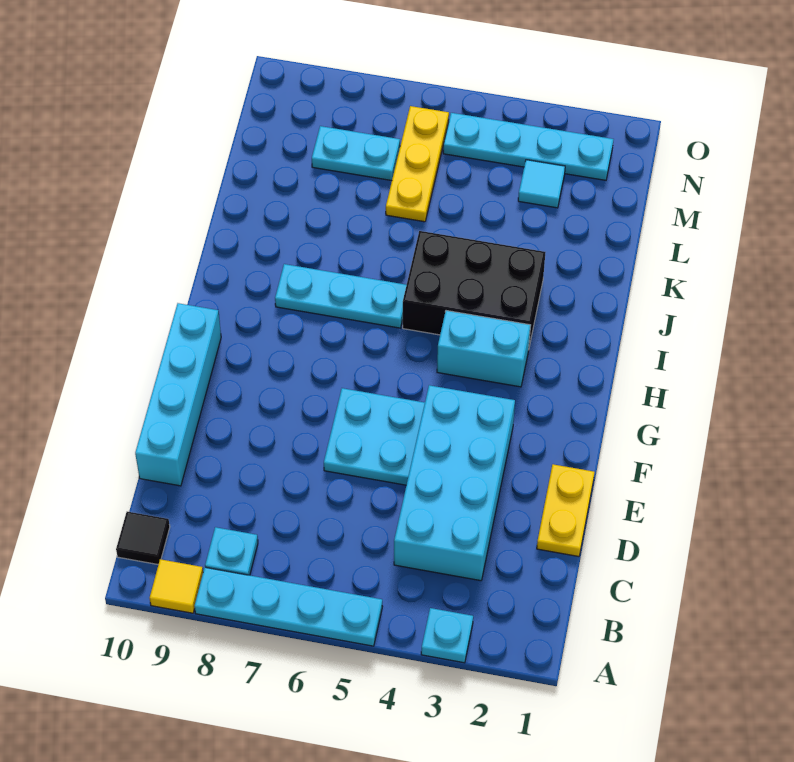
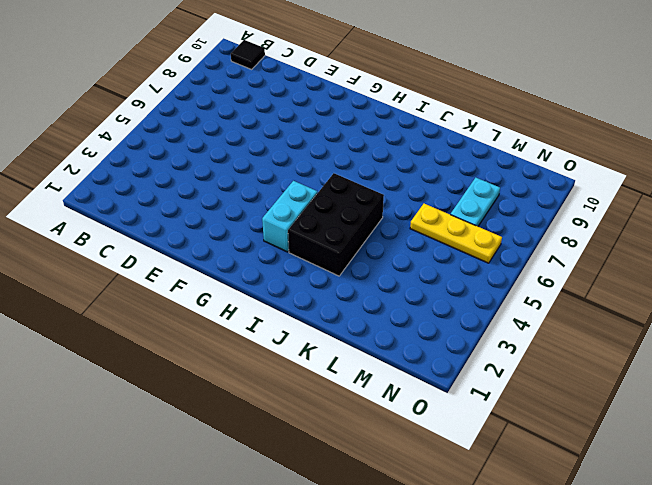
none -> cyan plate A3 level 1
none -> cyan plate A5:A8 level 1
none -> yellow tile A9 level 1

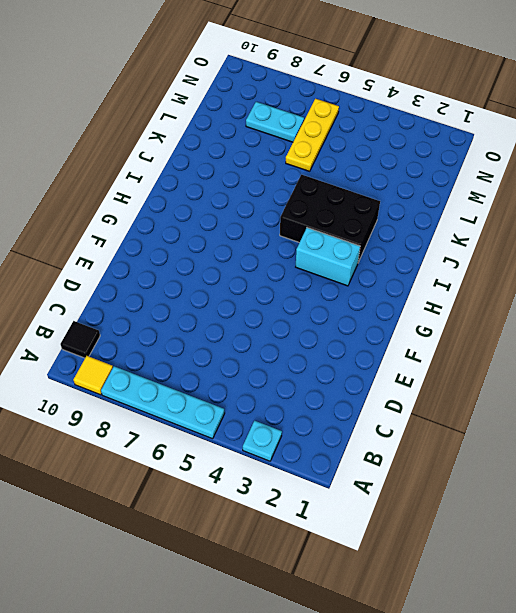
none -> cyan plate B8 level 1
none -> cyan brick C3:F4 level 1
none -> yellow plate D1:E1 level 1

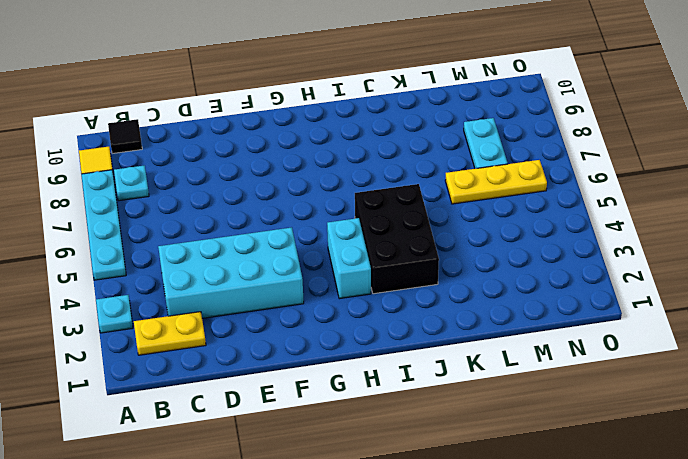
yellow plate B2:C2 level 1 -> yellow plate D1:E1 level 1
none -> cyan brick D10:G10 level 1
none -> cyan plate E5:F6 level 1
none -> cyan plate I6:I8 level 1

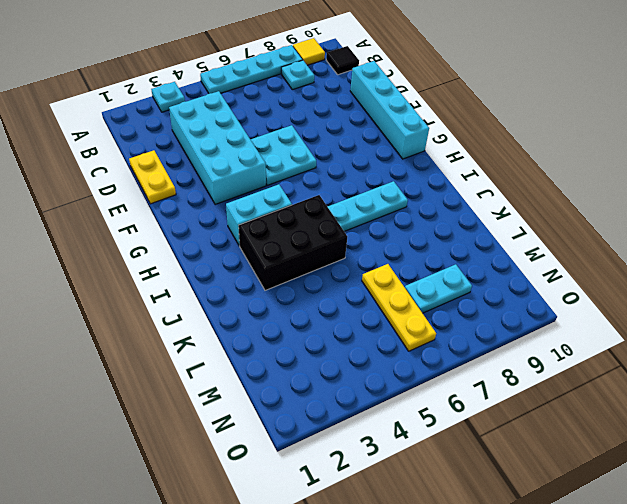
none -> cyan tile M3 level 1
none -> cyan plate N2:N5 level 1

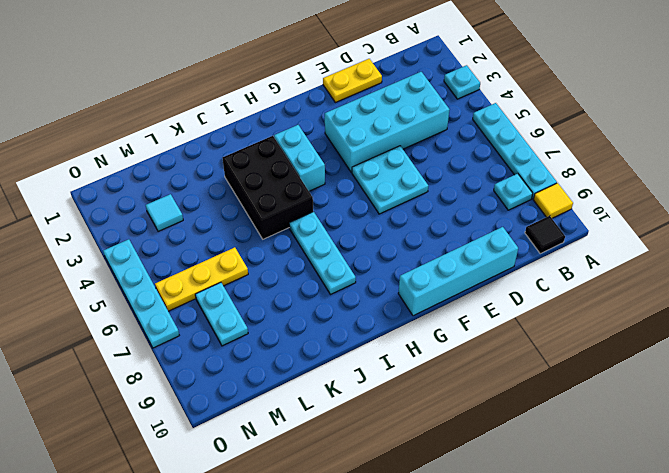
cyan plate O4:O7 level 1 -> cyan plate N2:N5 level 1

